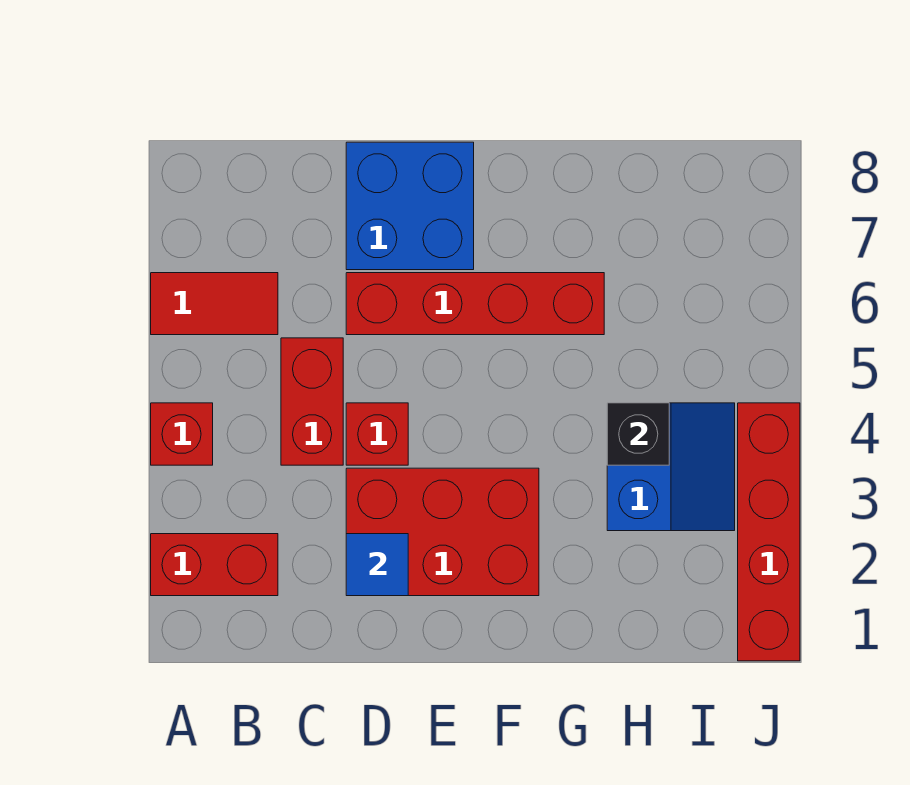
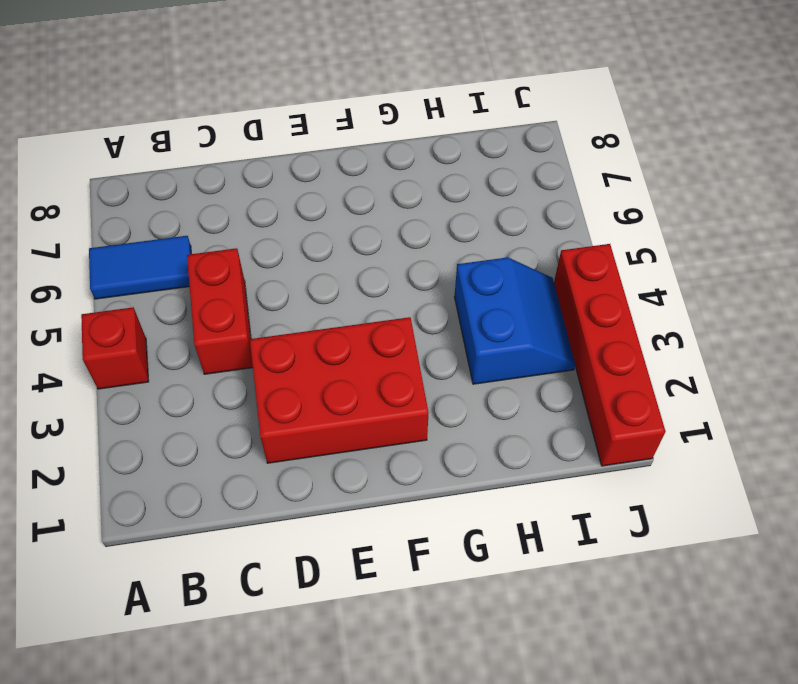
blue tile A6:B6 level 1 -> red tile A6:B6 level 1
none -> red brick A2:B2 level 1
none -> red brick D4 level 1
none -> red brick D6:G6 level 1

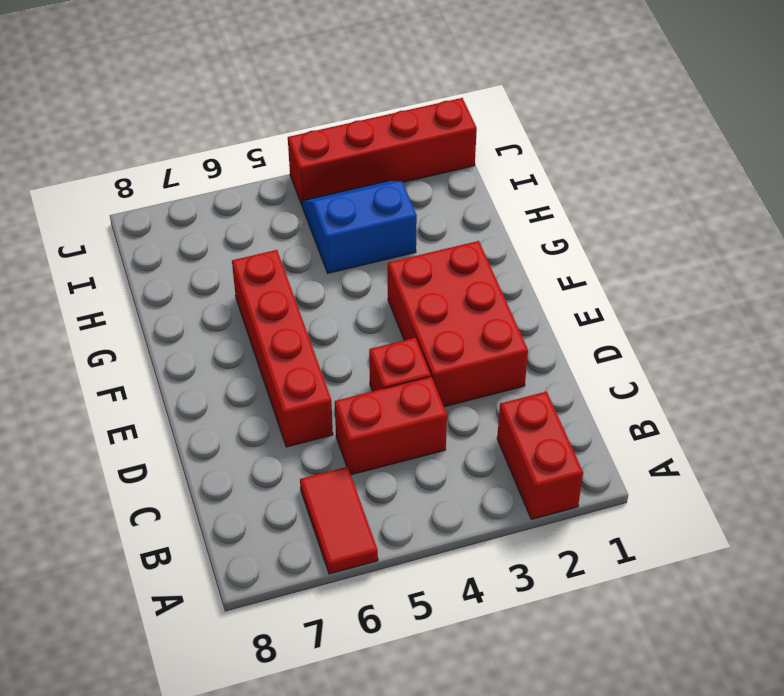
none -> red brick A4 level 1
none -> blue brick D7:E8 level 1
none -> blue tile D2 level 2

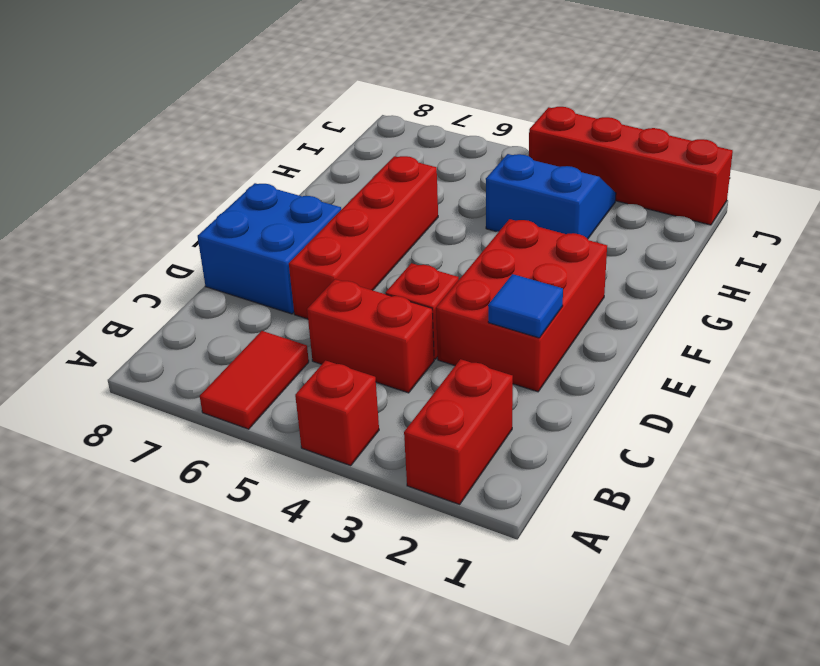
none -> black brick H4 level 2

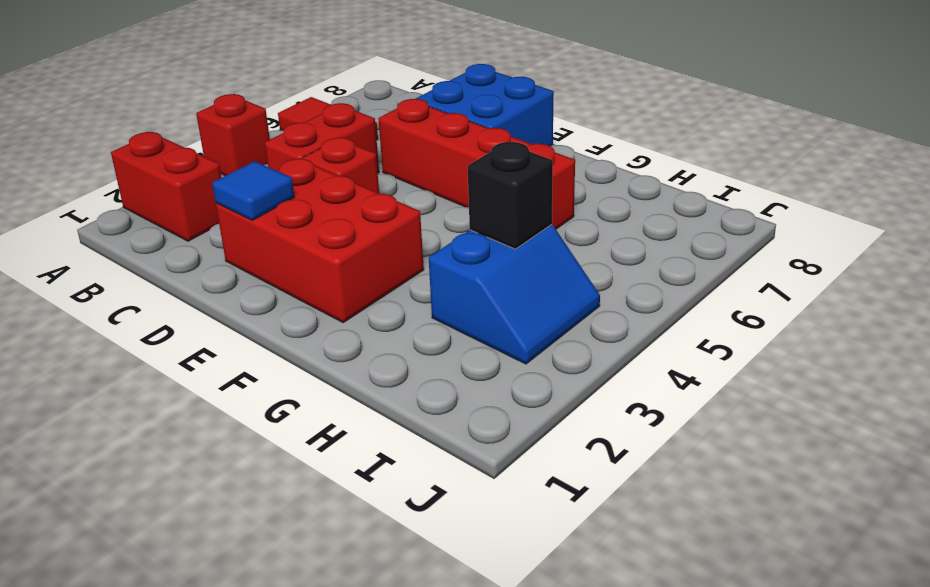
none -> red brick J1:J4 level 1

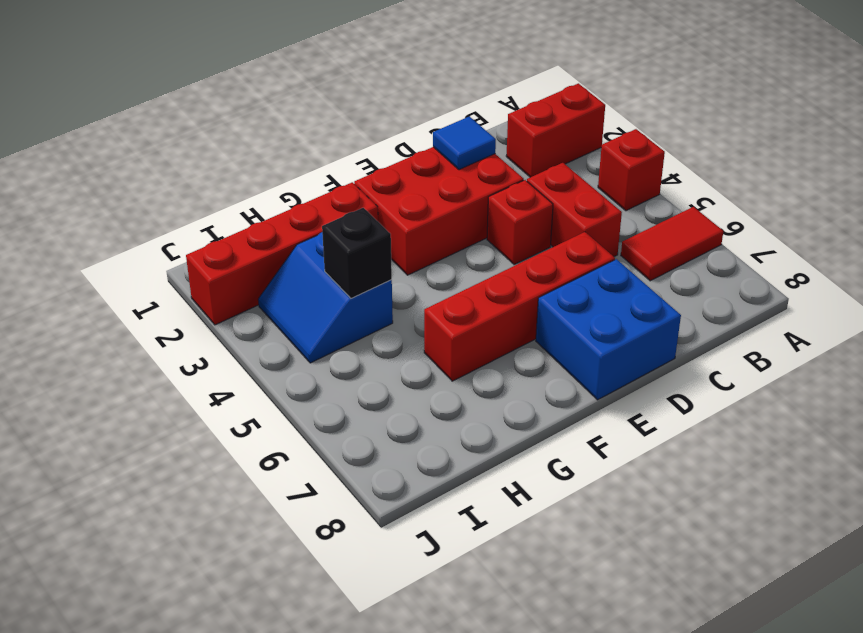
red brick G2:J2 level 1 -> red brick J1:J4 level 1

